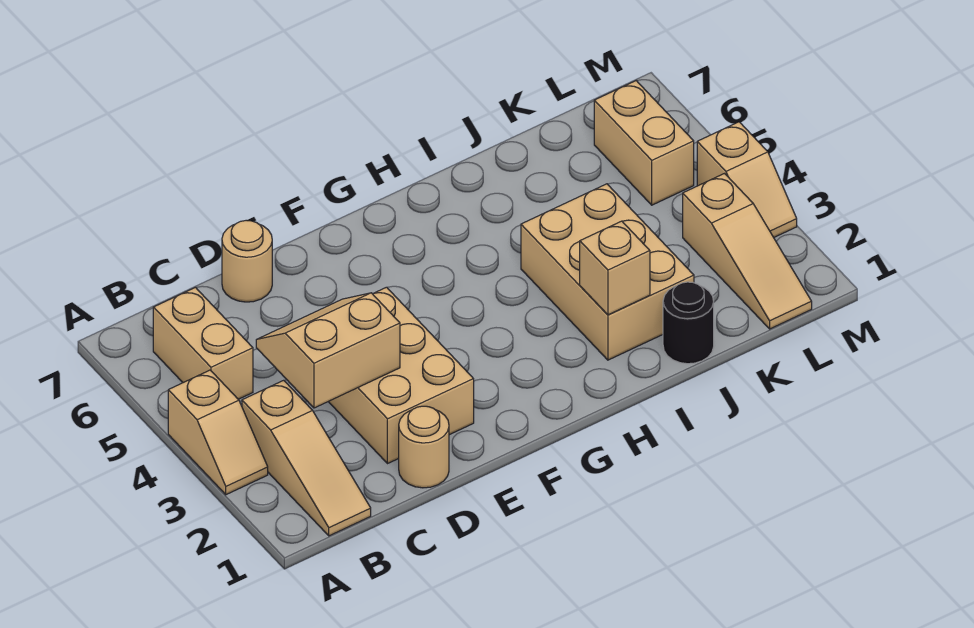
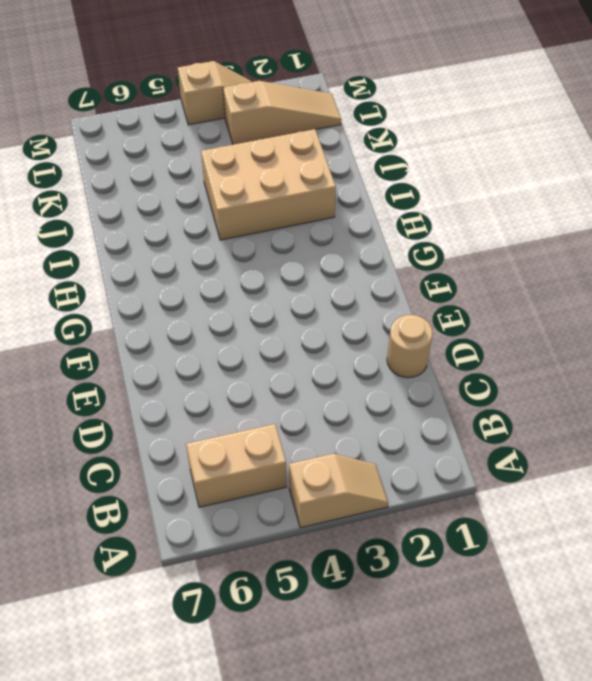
none -> tan slope B1:B3 level 1 top 3
none -> tan brick D2:E4 level 1
none -> tan round brick D7 level 1

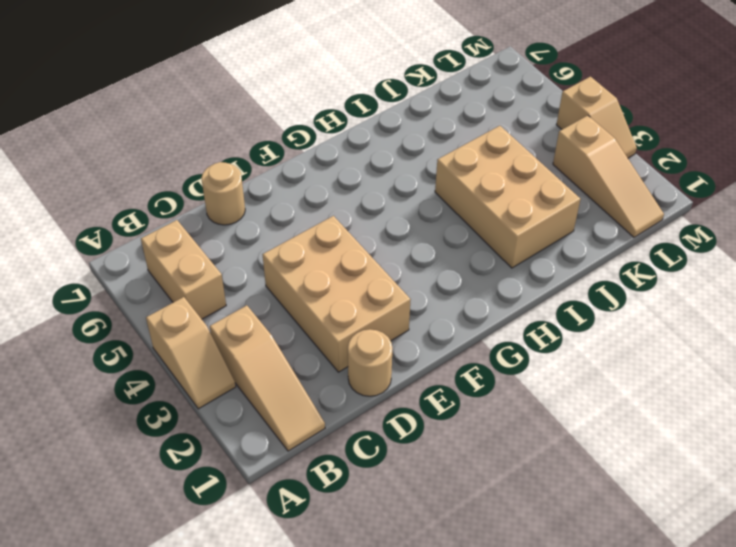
none -> black round brick J1 level 1
none -> tan brick L5:L6 level 1
none -> tan slope C3:D4 level 2 top 3

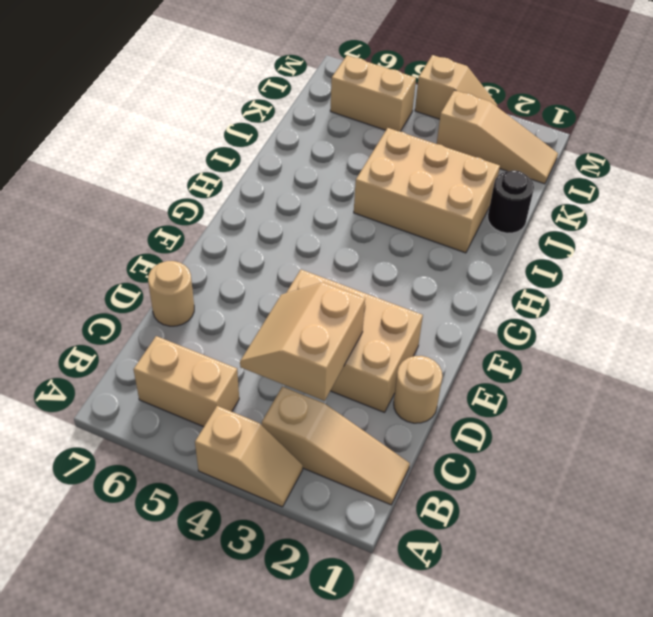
none -> tan brick I2 level 2

